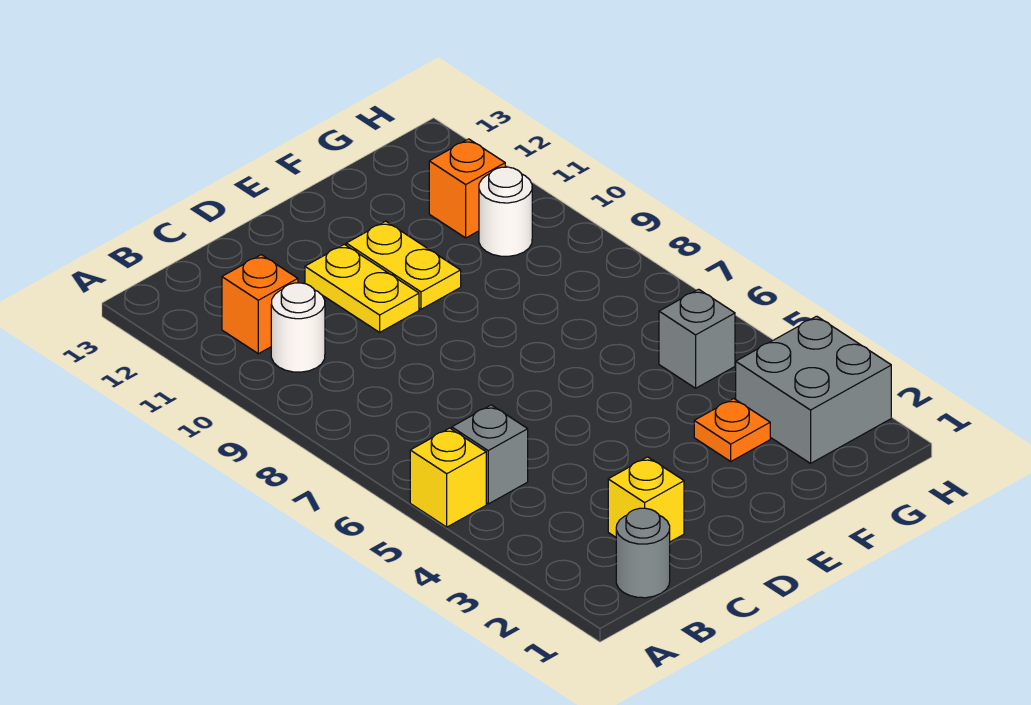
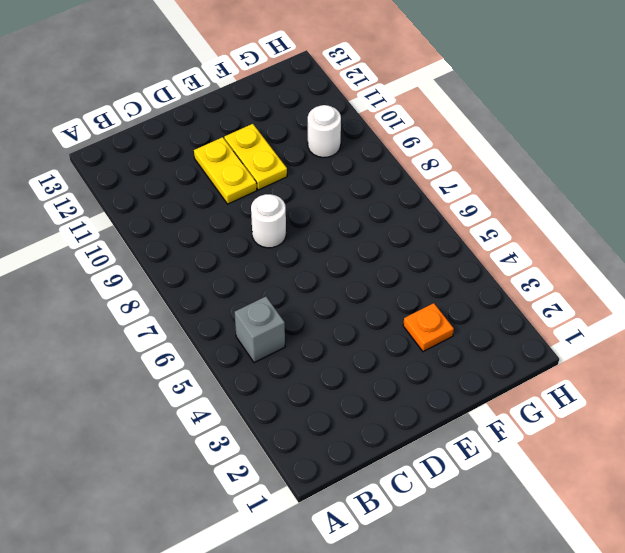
white round brick D8 level 1 -> white round brick B10 level 1
none -> yellow brick A5 level 1
none -> grey round brick B1 level 1
none -> orange brick B11 level 1

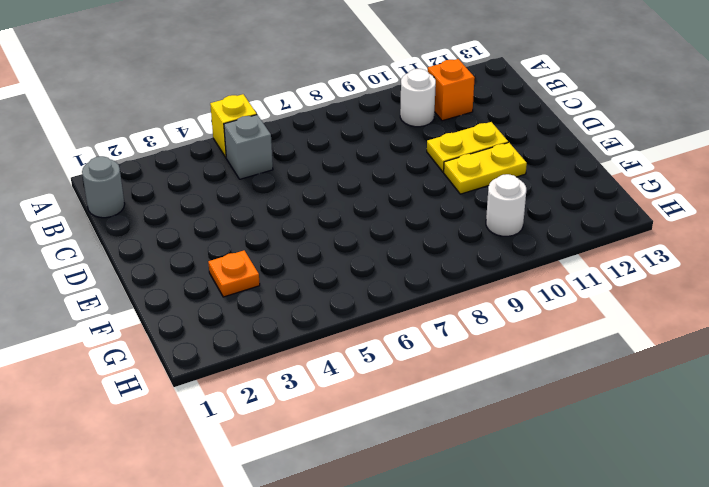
none -> yellow brick C2 level 1
none -> grey brick G2:H3 level 1
none -> grey brick G5 level 1

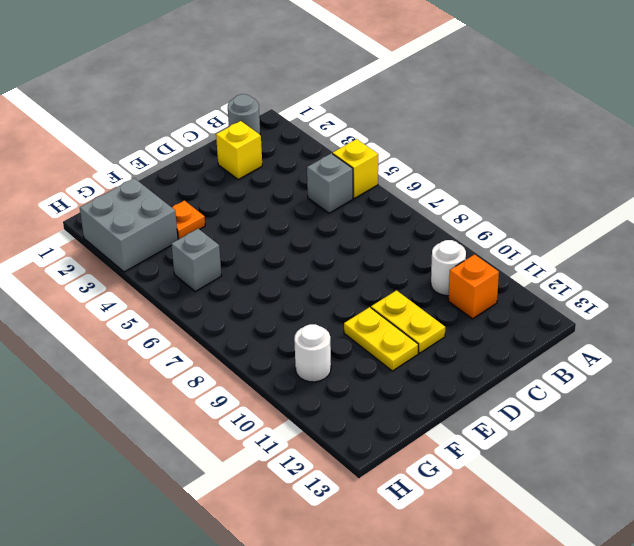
none -> orange brick G11 level 1

